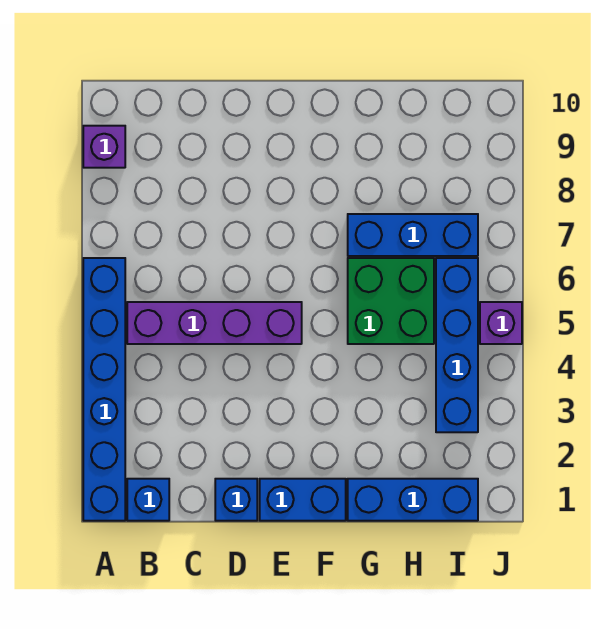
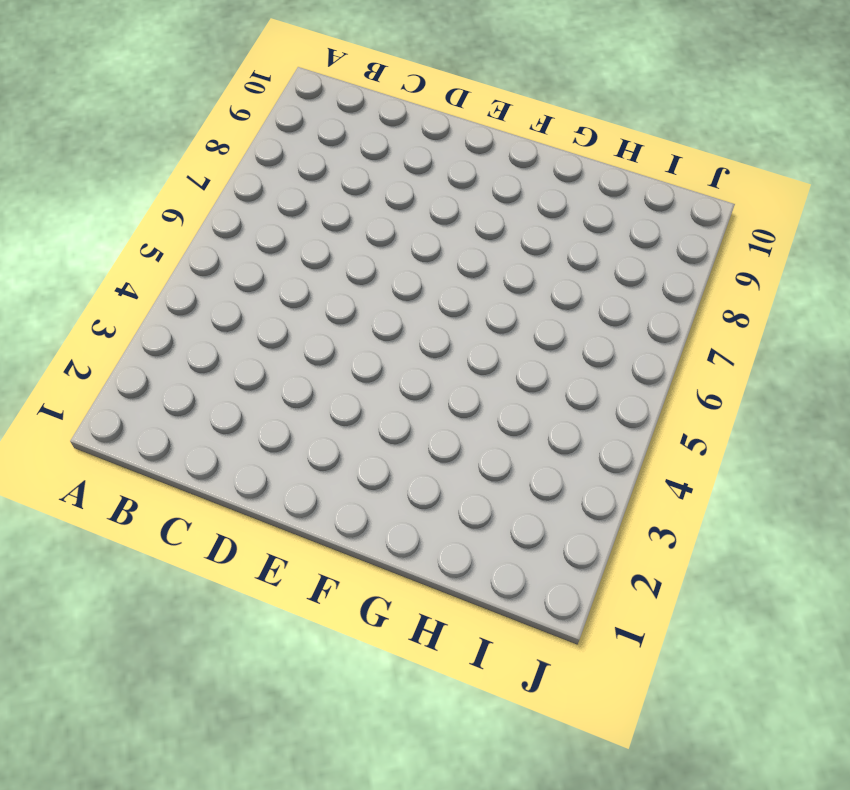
none -> blue brick A1:A6 level 1
none -> purple brick A9 level 1

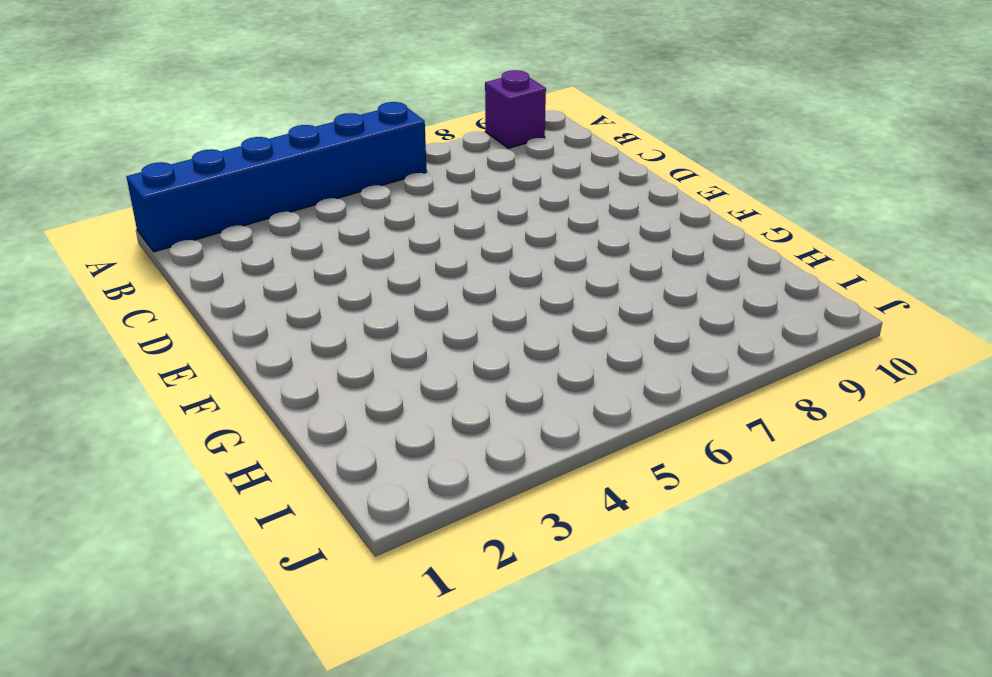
none -> blue brick B1 level 1
none -> purple brick B5:E5 level 1

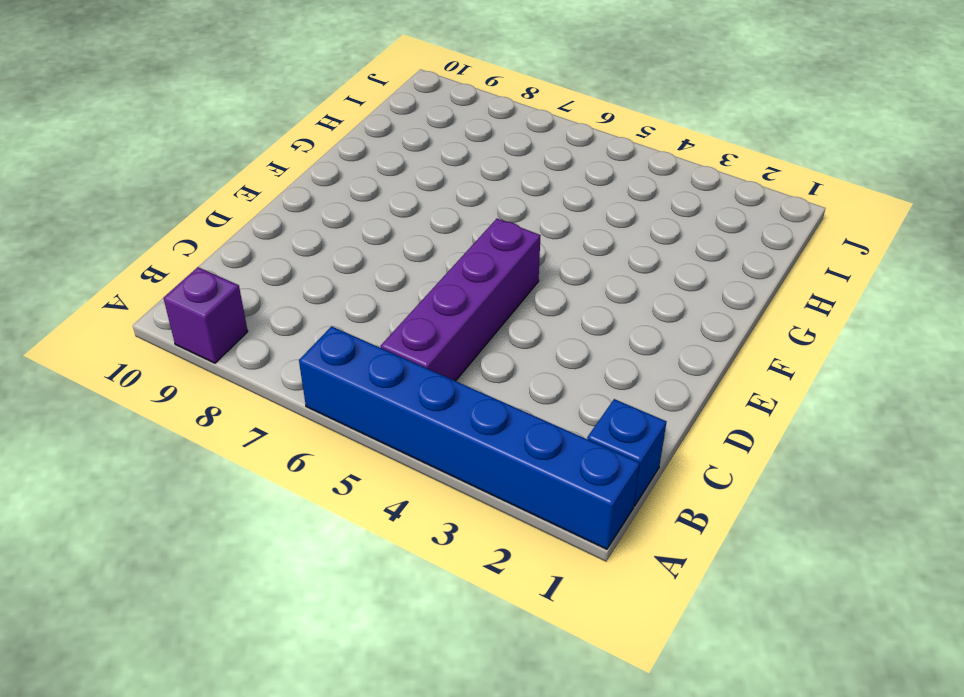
none -> blue brick D1 level 1
none -> blue brick E1:F1 level 1

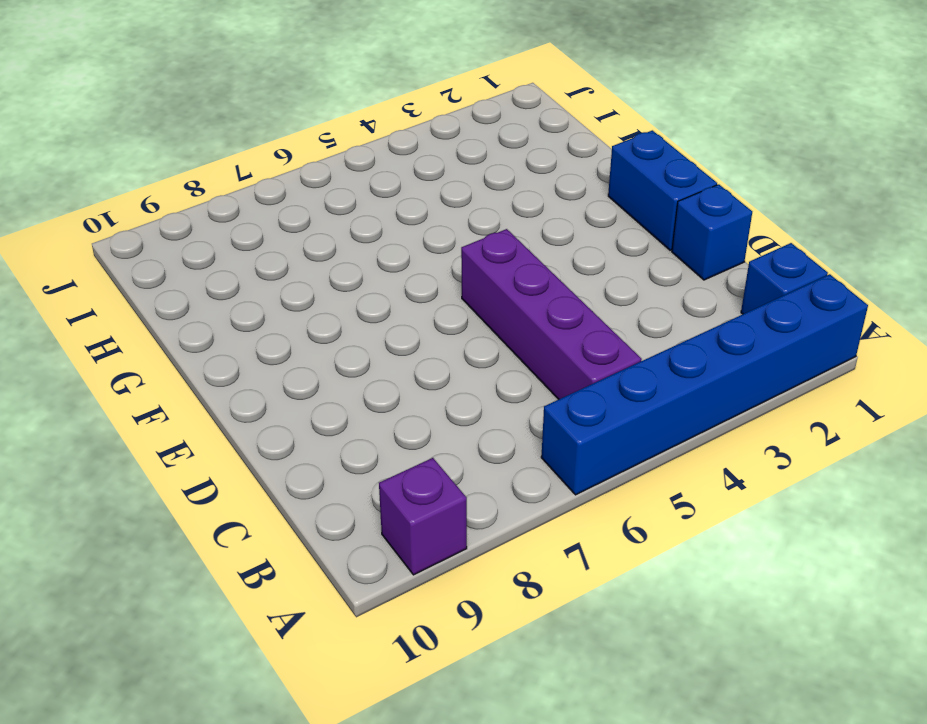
none -> blue brick G1:I1 level 1
none -> green brick G5:H6 level 1

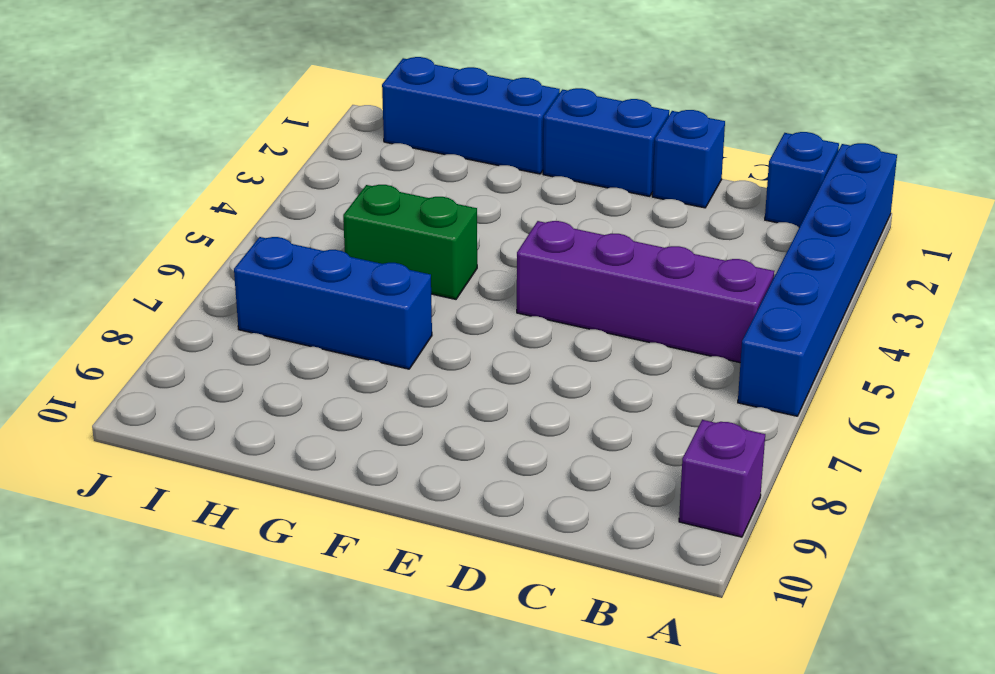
green brick G5:H5 level 1 -> green brick G5:H6 level 1
none -> blue brick I3:I6 level 1
none -> purple brick J5 level 1

